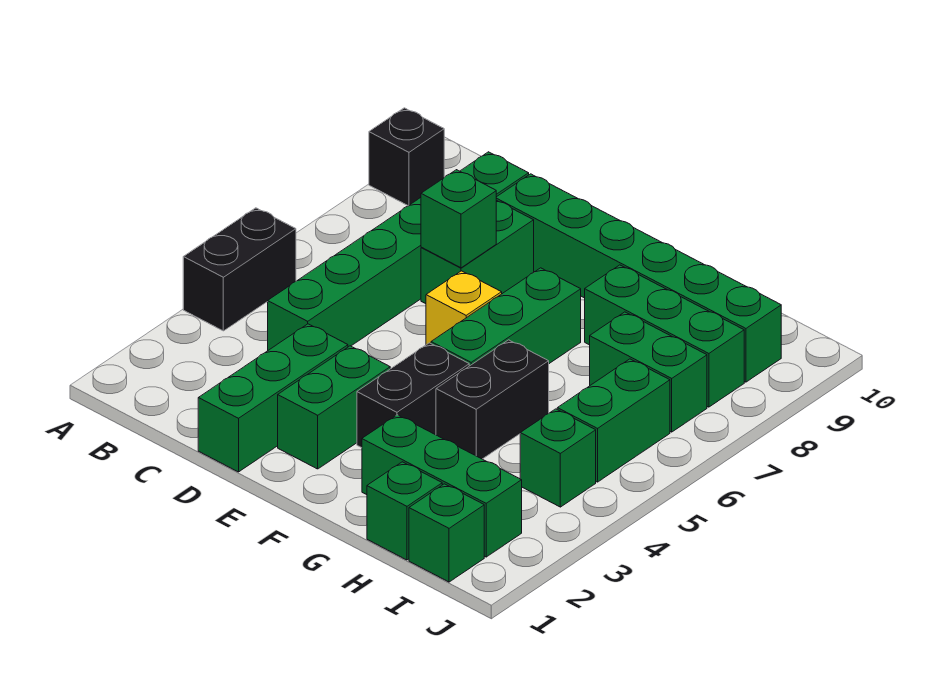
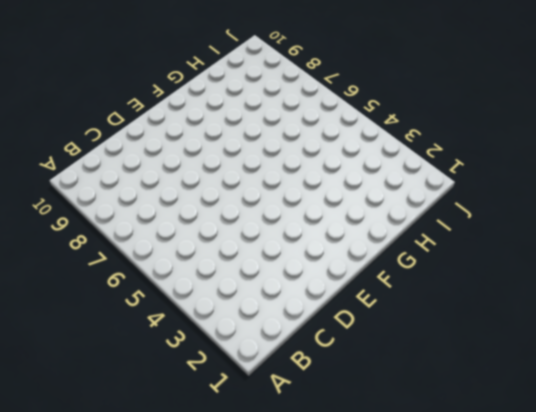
none -> black brick A4:A5 level 1
none -> black brick A9 level 1
none -> green brick C4:C9 level 1

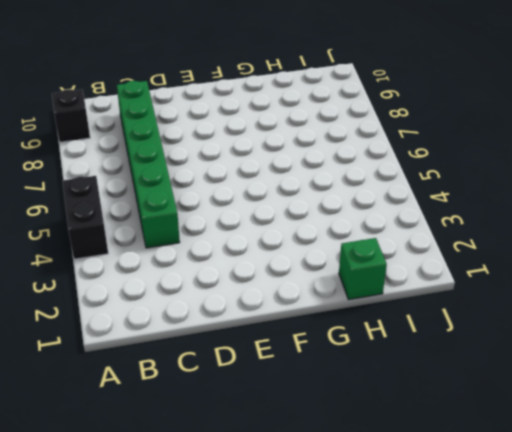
none -> green brick D1:D3 level 1
none -> green brick D7:D8 level 1
none -> green brick D9:I9 level 1

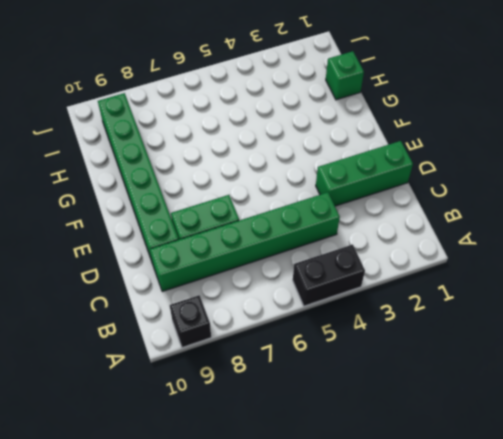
none -> green brick E2:E3 level 1
none -> yellow brick E6 level 1
none -> black brick F3:F4 level 1

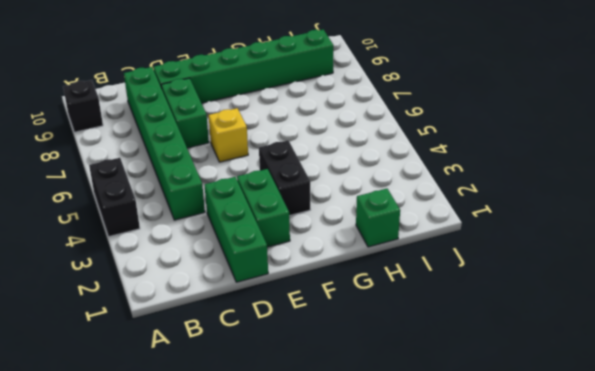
none -> green brick F5:F7 level 1
none -> green brick G2:I2 level 1
none -> black brick G4:G5 level 1

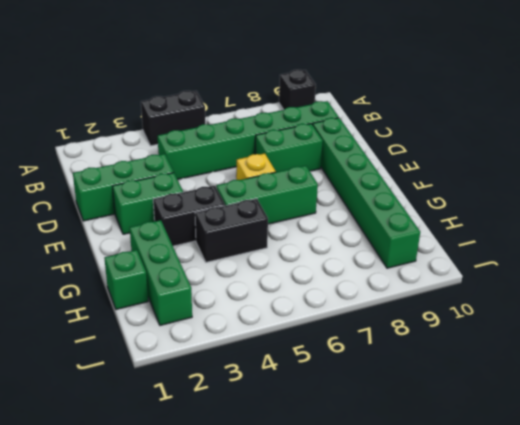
none -> green brick G8:I8 level 1
none -> green brick H7:I7 level 1
none -> green brick I1 level 1

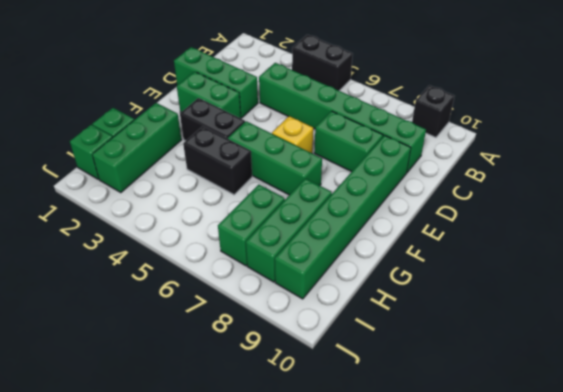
none -> green brick I4 level 1
none -> green brick I5:I6 level 1
none -> green brick D7 level 2

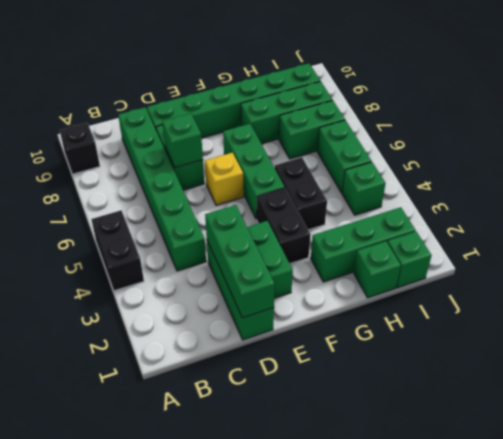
green brick D1:D3 level 2 -> none

